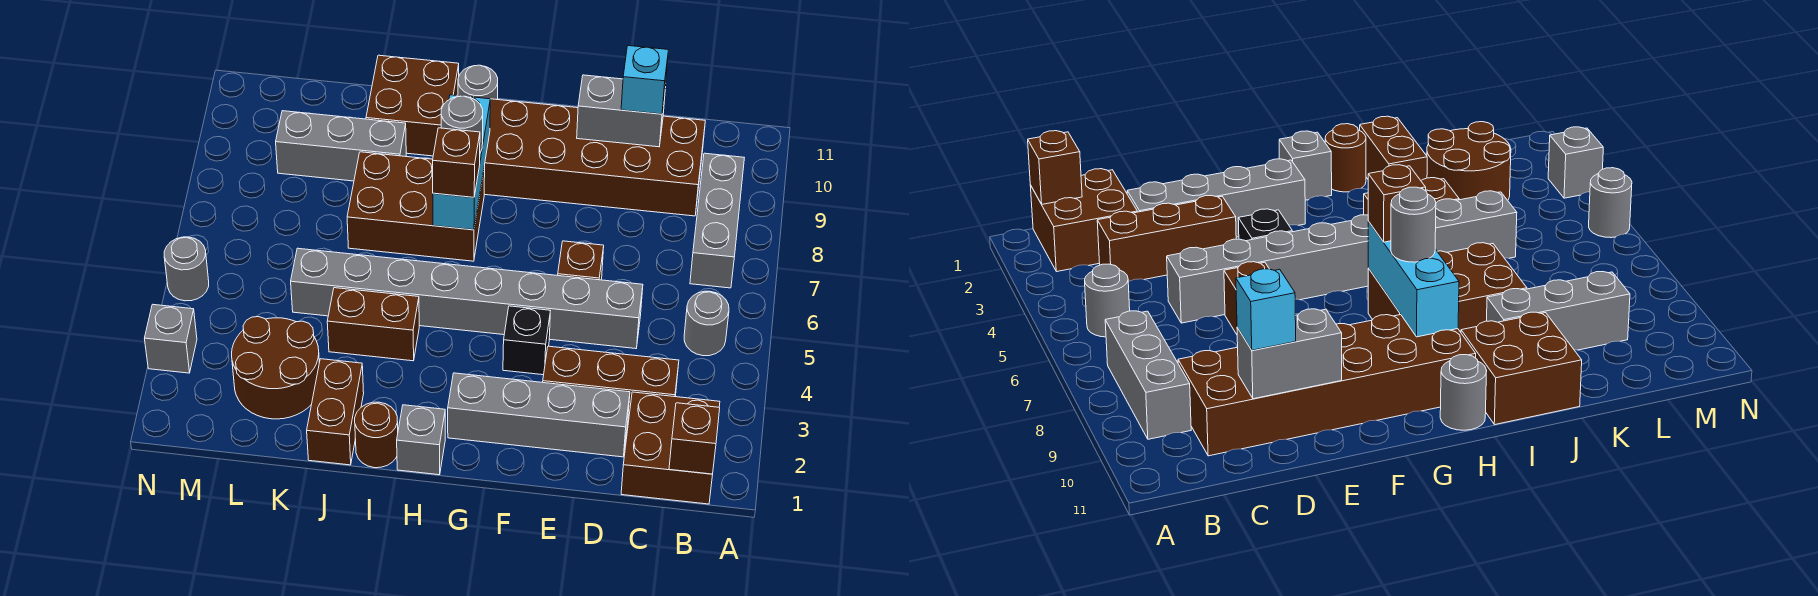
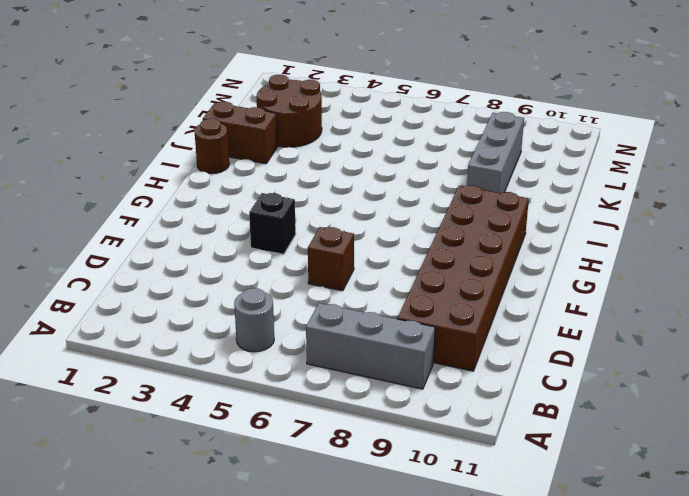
none -> brown brick B1:C2 level 1
none -> brown brick C3:E3 level 1
none -> grey brick D2:G2 level 1

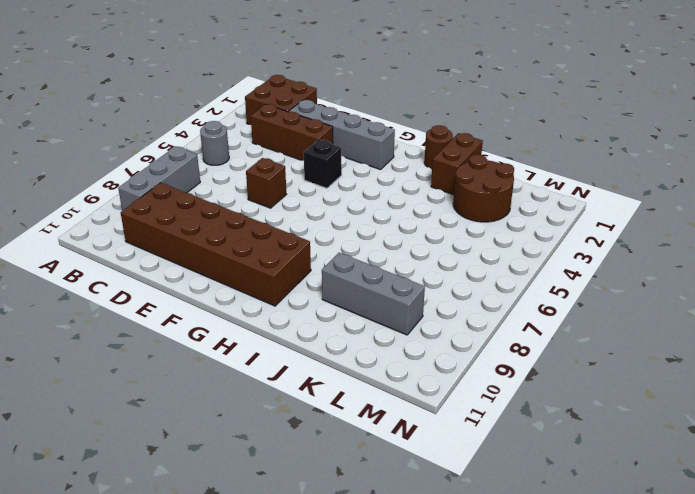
none -> grey brick D5:K5 level 1
none -> grey brick H1 level 1
none -> brown brick H7:J8 level 1

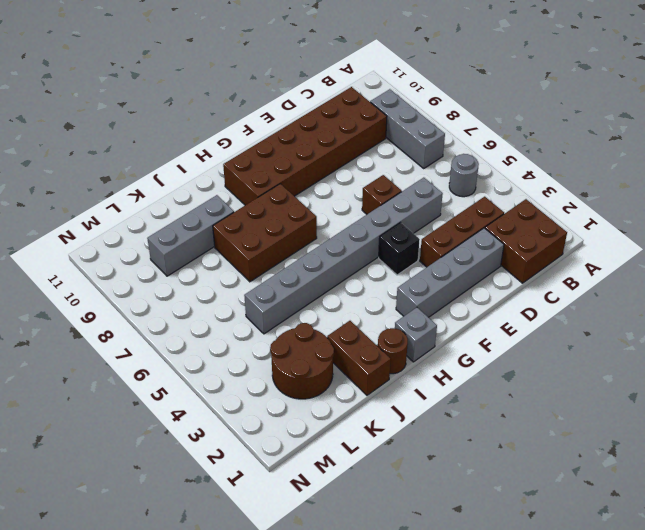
none -> grey round brick H11 level 1
none -> brown brick I4:J4 level 1
none -> brown brick I10:J11 level 1

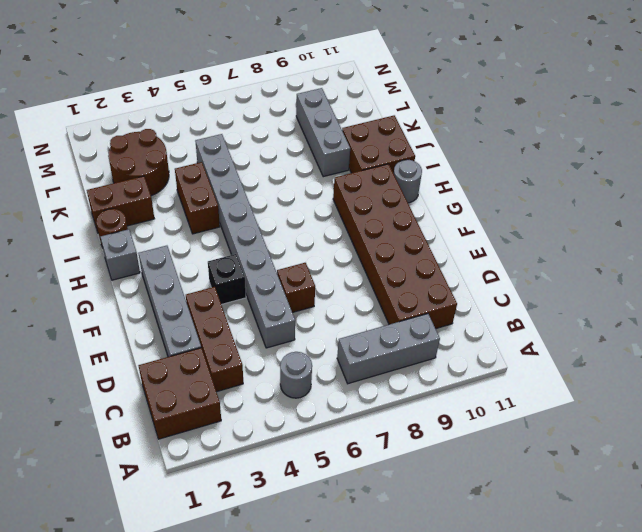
none -> brown brick H7:J8 level 1
none -> grey brick N3 level 1
none -> grey round brick N5 level 1

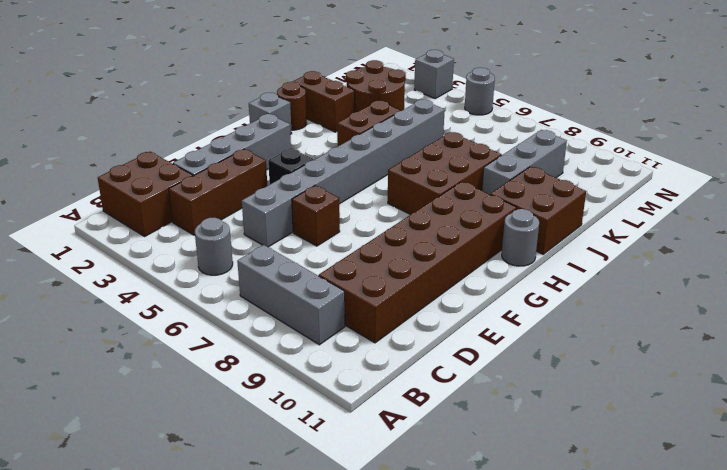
none -> brown brick B1 level 2
none -> grey brick D10:E10 level 2
none -> cyan brick H7:H9 level 2

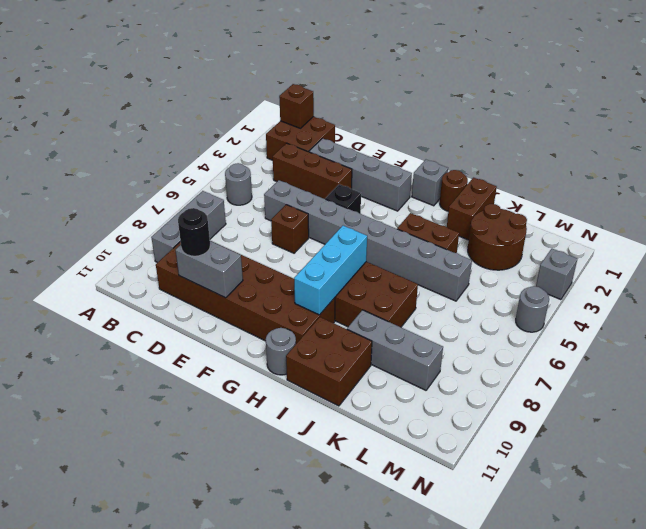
black round brick D10 level 3 -> cyan brick D10 level 3
none -> brown brick H7 level 3
none -> grey round brick H8 level 3

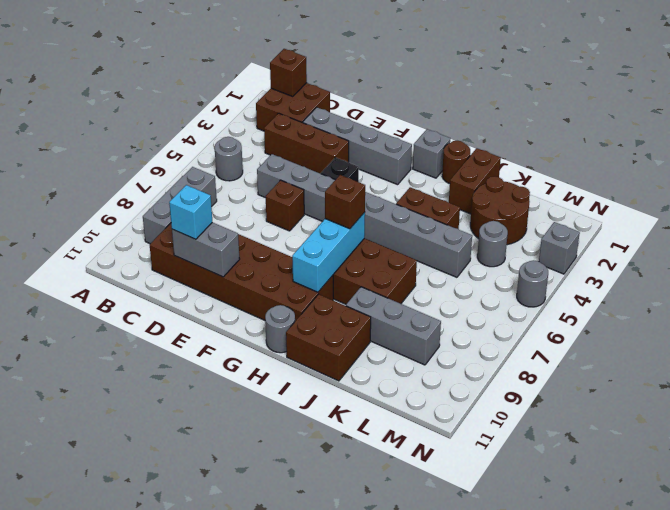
grey round brick L4 level 1 -> grey round brick H8 level 3

